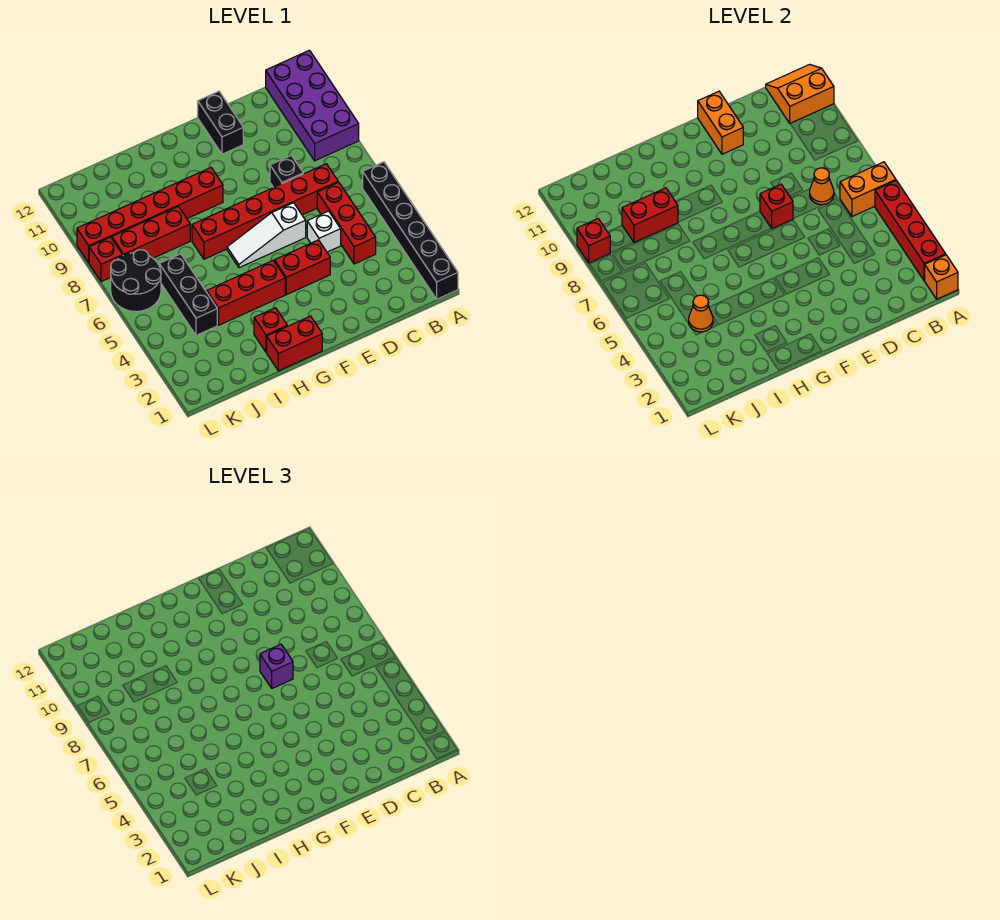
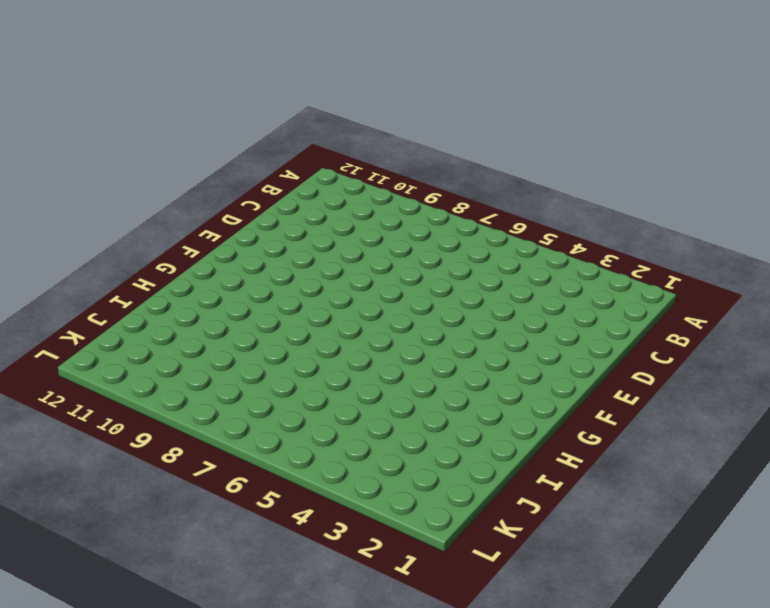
none -> black brick A1:A6 level 1
none -> purple brick A9:B12 level 1
none -> red brick C4:C6 level 1

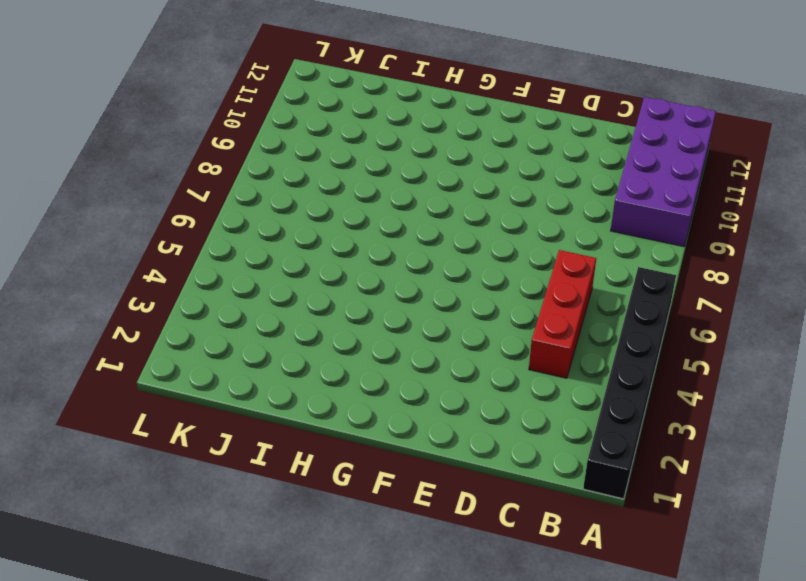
none -> red brick C7:H7 level 1
none -> white brick D5 level 1
none -> black brick D8 level 1

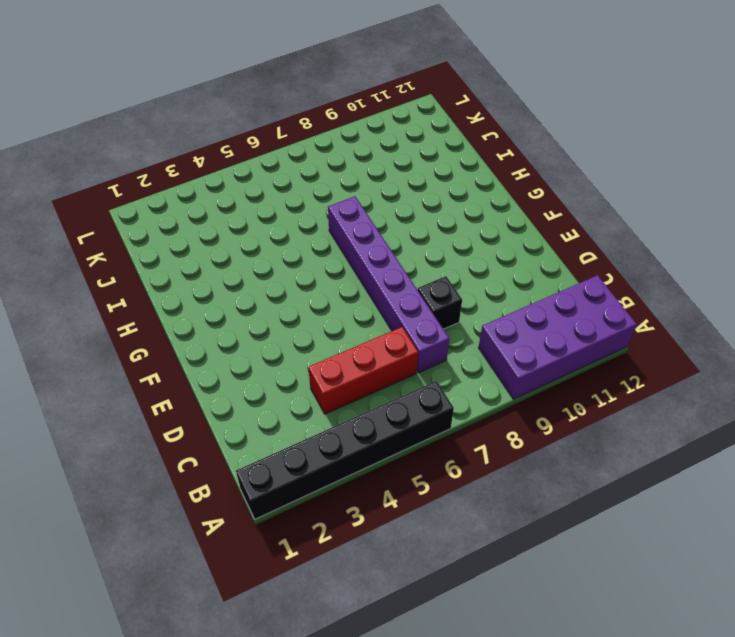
purple brick C7:H7 level 1 -> red brick C7:H7 level 1
none -> white brick D5 level 1
none -> red brick E4:F4 level 1
none -> white slope E6:G6 level 1 top E

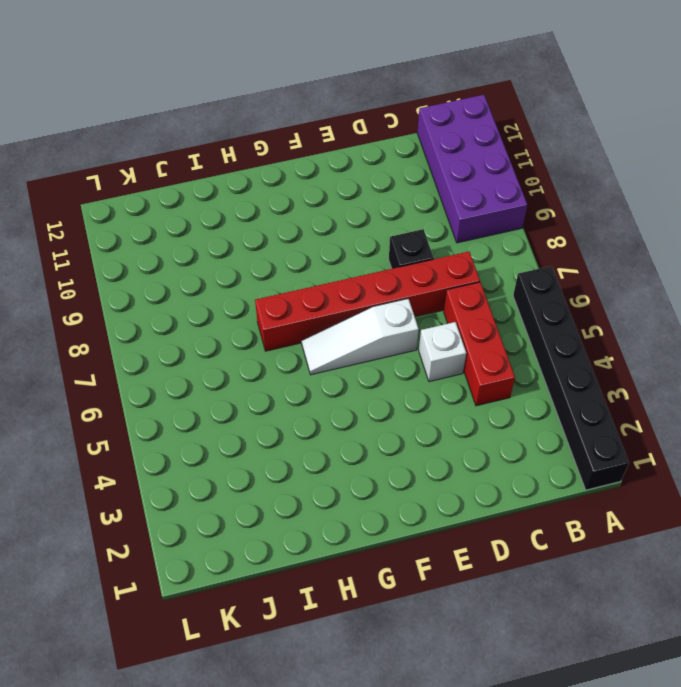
none -> red brick E4:F4 level 1
none -> black brick E11:E12 level 1
none -> red brick G1:H1 level 1

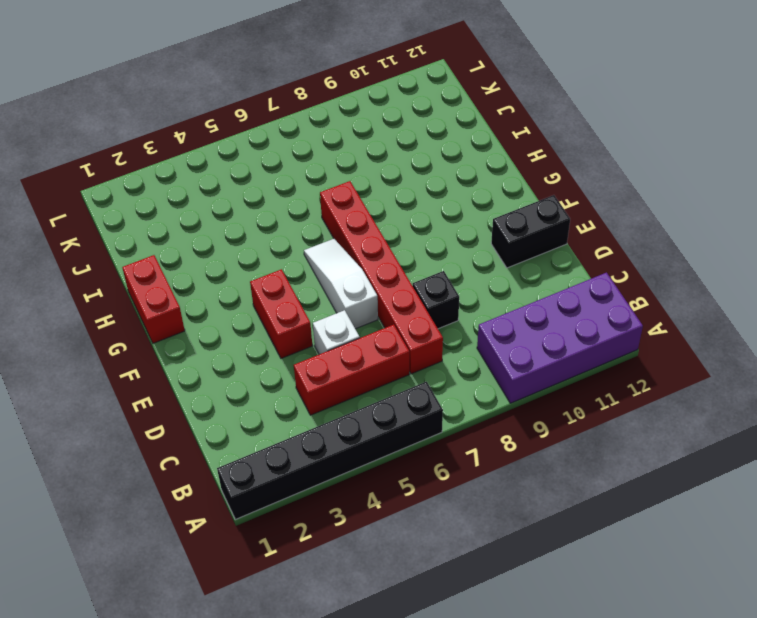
none -> red brick G4:I4 level 1
none -> red brick G9:L9 level 1
none -> red brick H2 level 1

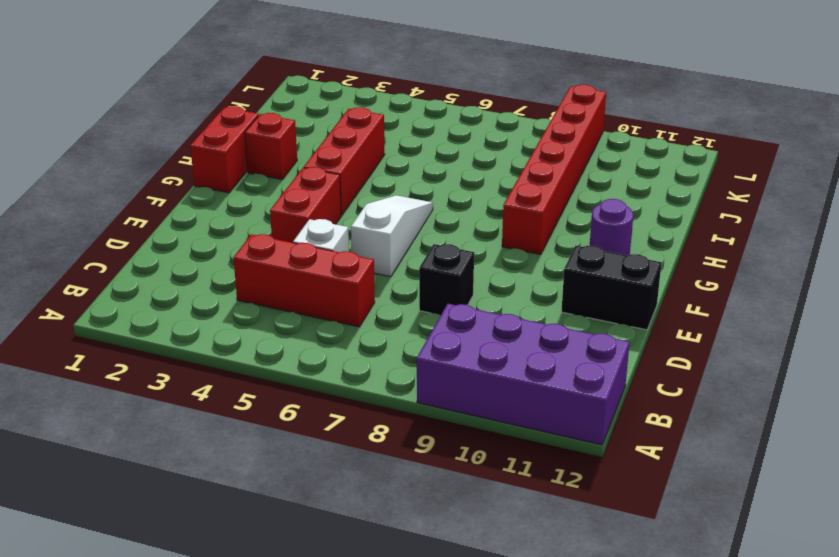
purple round brick G11 level 1 -> none
none -> black brick A1:A6 level 1
none -> red brick C7:H7 level 1
none -> red brick I8:K8 level 1

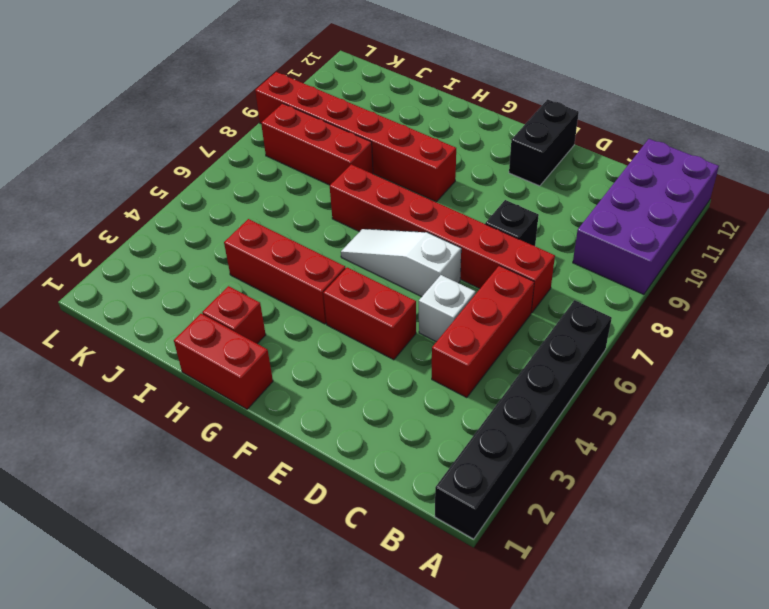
none -> black brick J4:J6 level 1
none -> black round brick K6:L7 level 1
none -> red brick L8 level 1

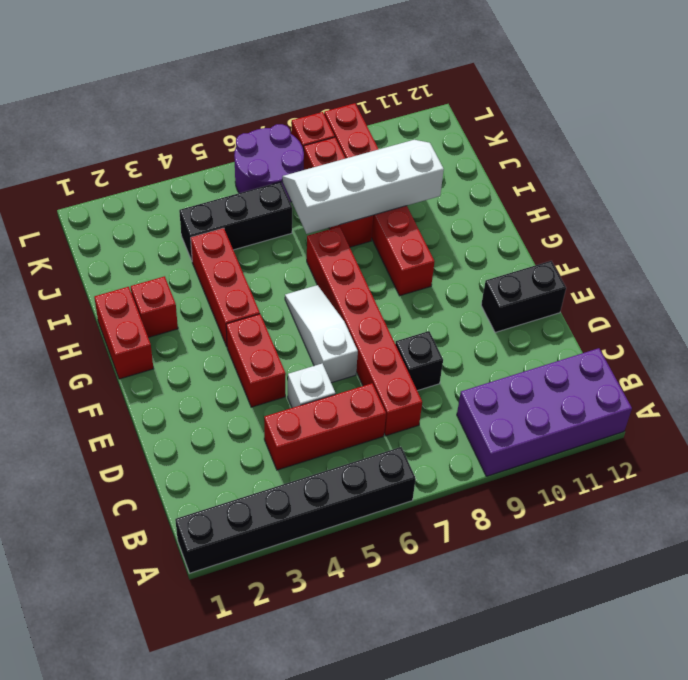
white slope I7:J10 level 2 top I -> red brick I9:J9 level 2
purple round brick K6:L7 level 1 -> black round brick K6:L7 level 1
none -> orange brick A1 level 2
none -> red brick A2:A5 level 2
none -> orange brick A6:B6 level 2

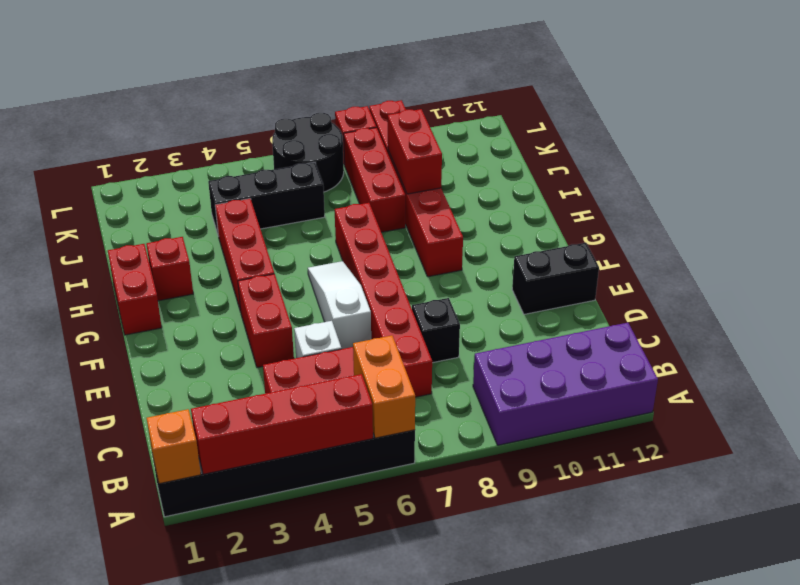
none -> orange slope A11:B12 level 2 top 11
none -> orange cone C7 level 2
none -> red brick E7 level 2

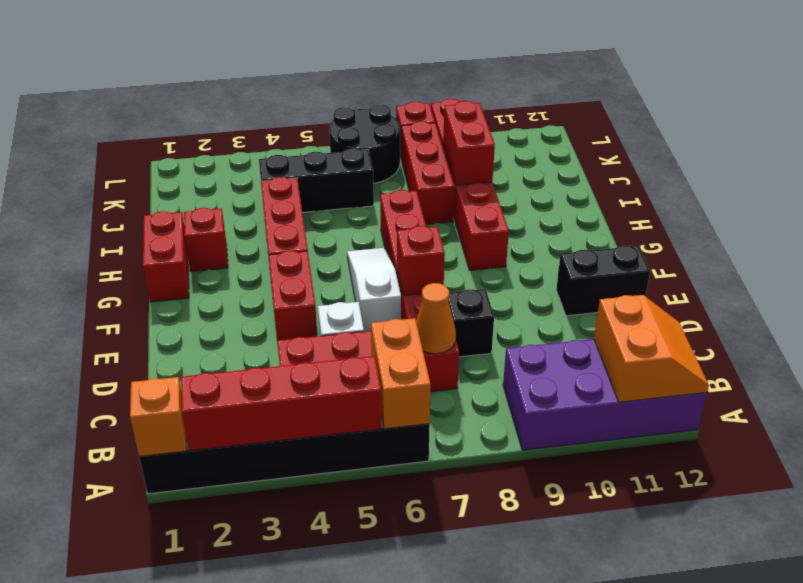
none -> orange brick E11:E12 level 2
none -> orange cone J4 level 2
none -> red brick L9 level 2

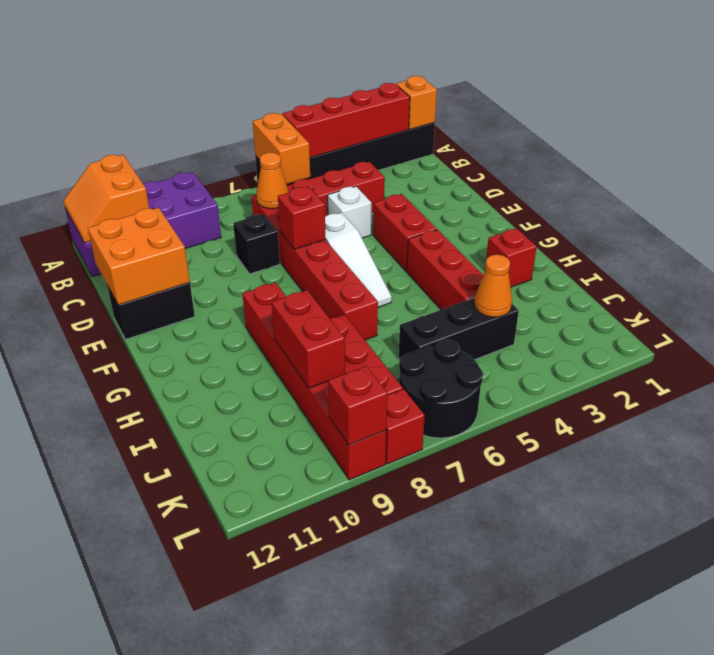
orange brick D11:E12 level 2 -> orange brick E11:E12 level 2
none -> red brick G1:H1 level 1
none -> purple brick E7 level 3

